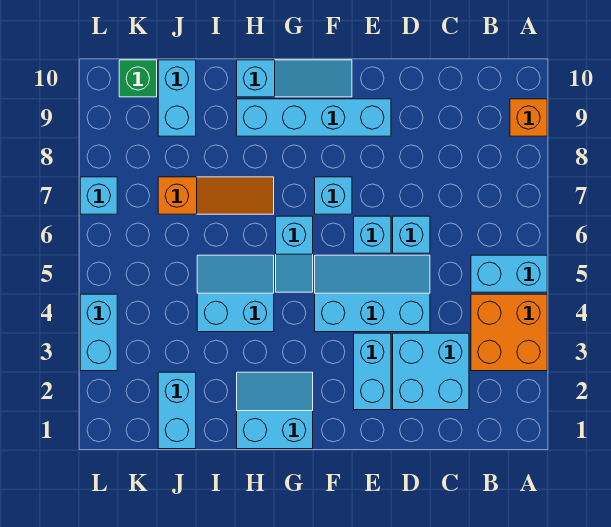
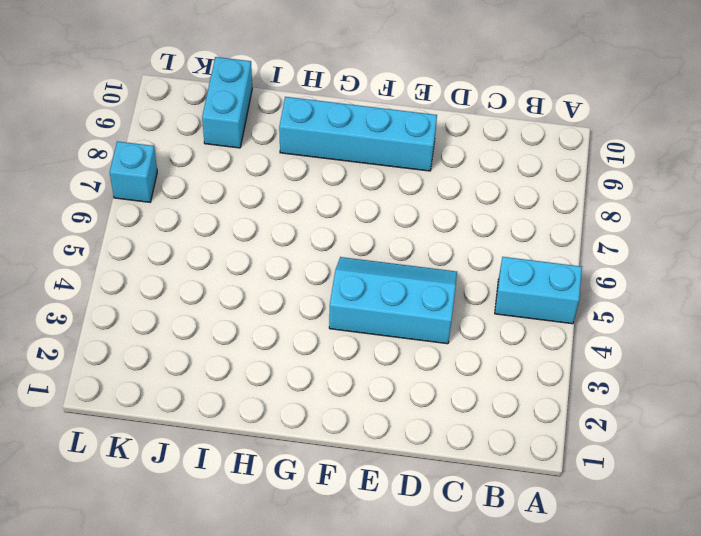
none -> orange brick A3:B4 level 1
none -> orange brick A9 level 1
none -> cyan brick C2:D3 level 1

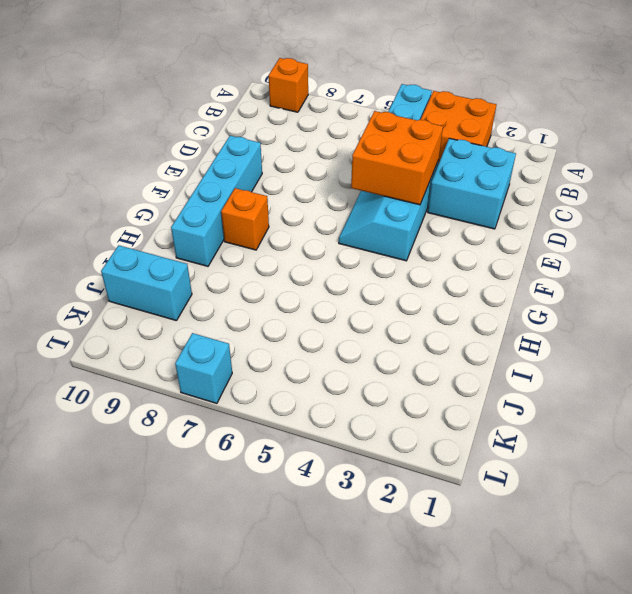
orange brick D4:E5 level 2 -> none
orange brick G8 level 1 -> none
none -> cyan brick D6 level 1
none -> cyan brick E2:E3 level 1
none -> cyan brick E6 level 1

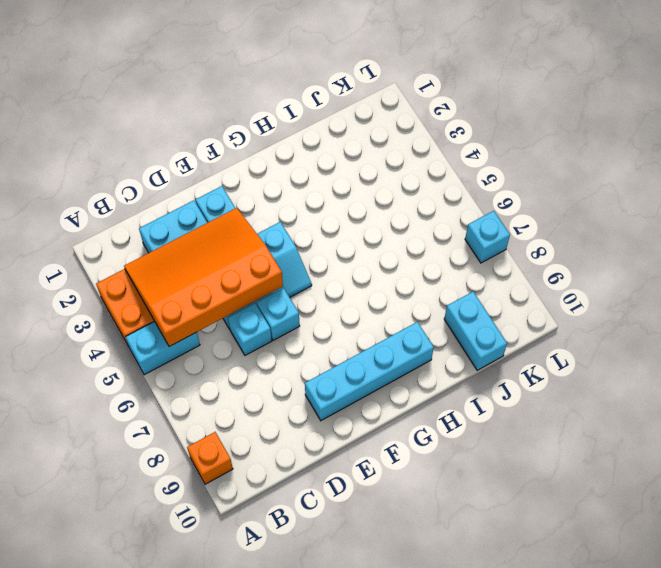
orange slope B3:E5 level 2 top 5 -> none
none -> cyan brick F7 level 1
none -> cyan slope F10:H10 level 1 top H
none -> cyan slope G1:H2 level 1 top 1

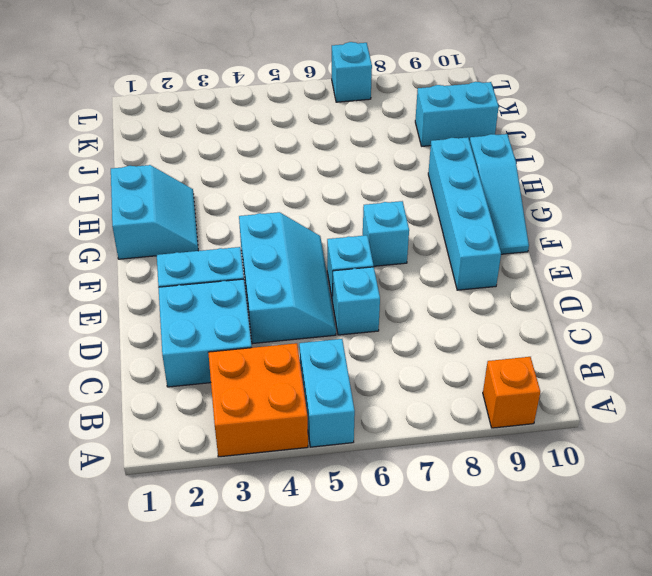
none -> cyan slope G5:G6 level 1 top 6
none -> cyan slope H4:I5 level 1 top 4
none -> orange slope H7:J7 level 1 top J

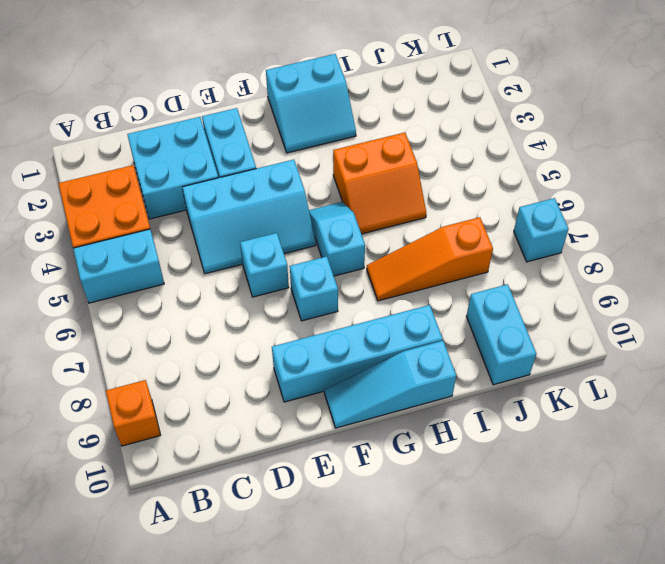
orange slope H4:I5 level 1 top 4 -> cyan slope H4:I5 level 1 top 4
none -> cyan brick D6 level 1
none -> cyan brick J1:J2 level 1
none -> green brick K10 level 1

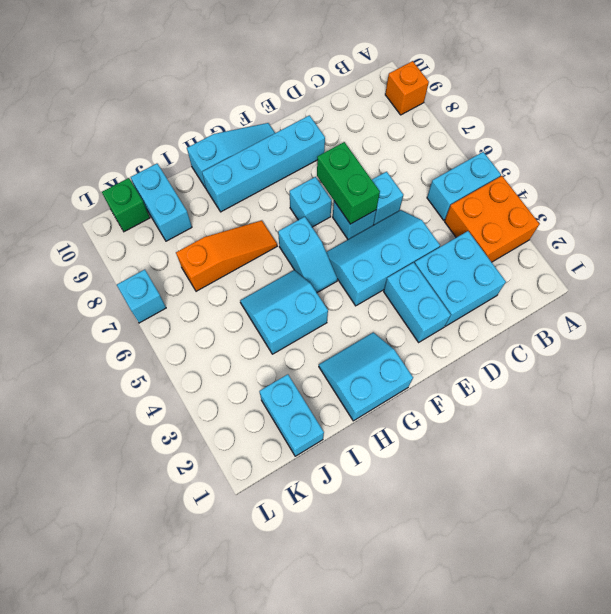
green brick E6:E7 level 2 -> none
none -> cyan brick L3:L4 level 1

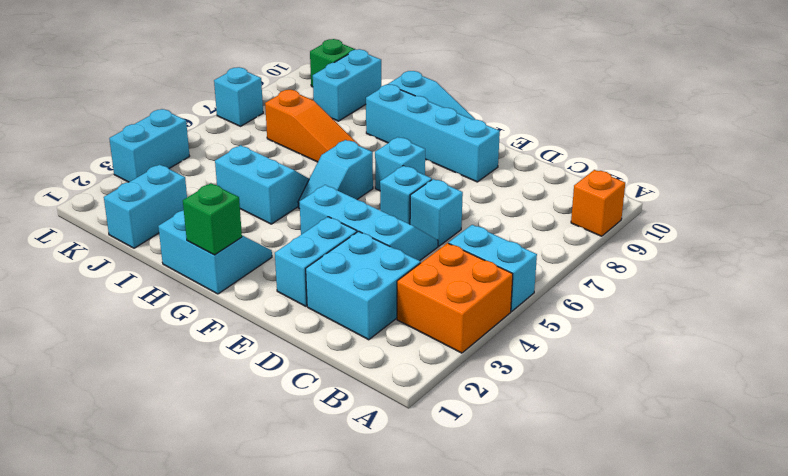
green brick G1 level 2 -> none

